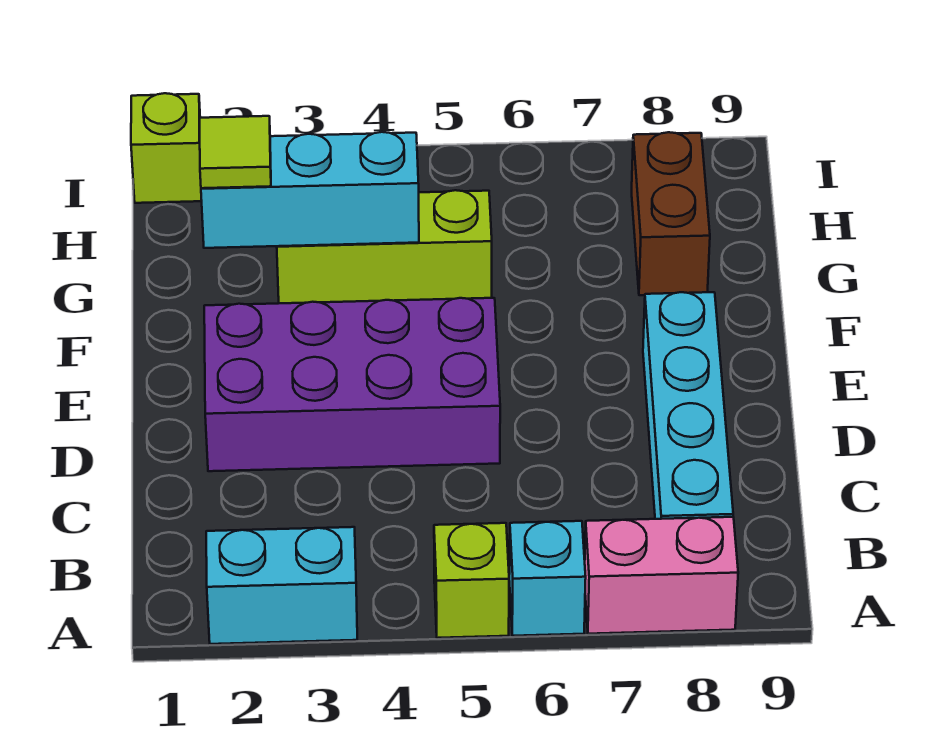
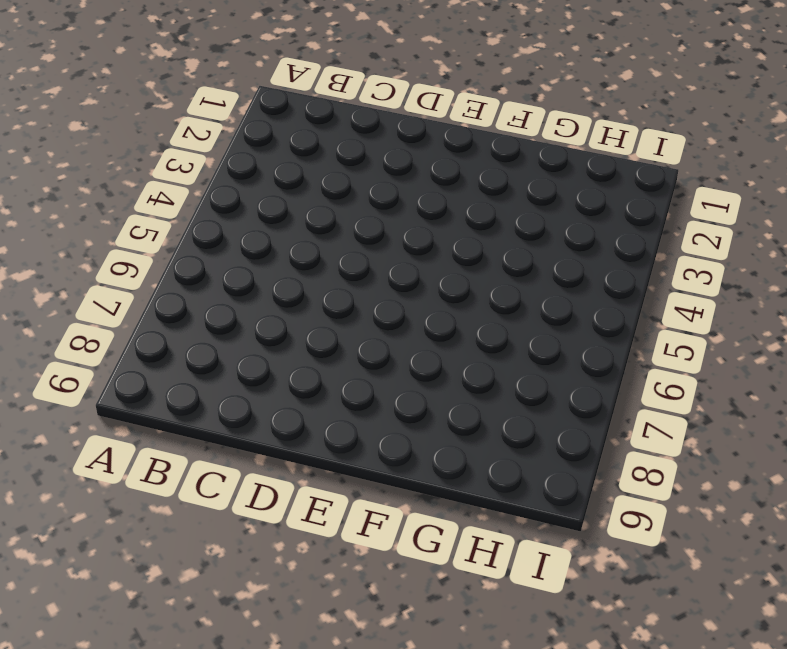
none -> cyan brick A2:A3 level 1
none -> lime brick A5 level 1

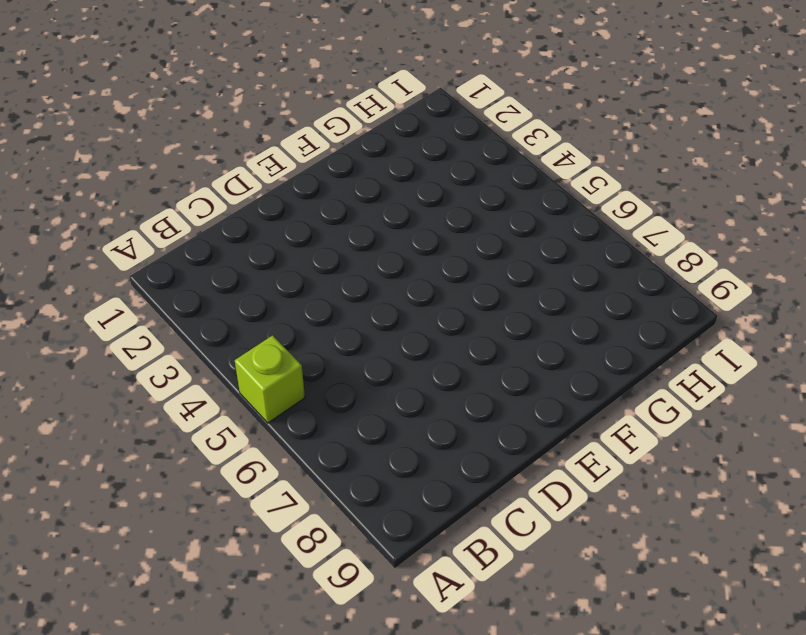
none -> cyan brick A2:A3 level 1
none -> cyan brick A6 level 1

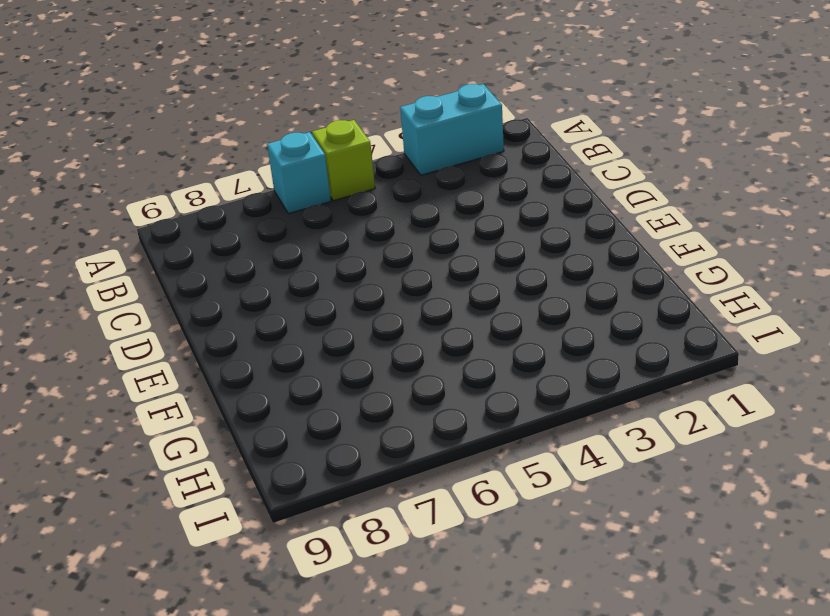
none -> pink brick A7:A8 level 1
none -> cyan brick B8:E8 level 1

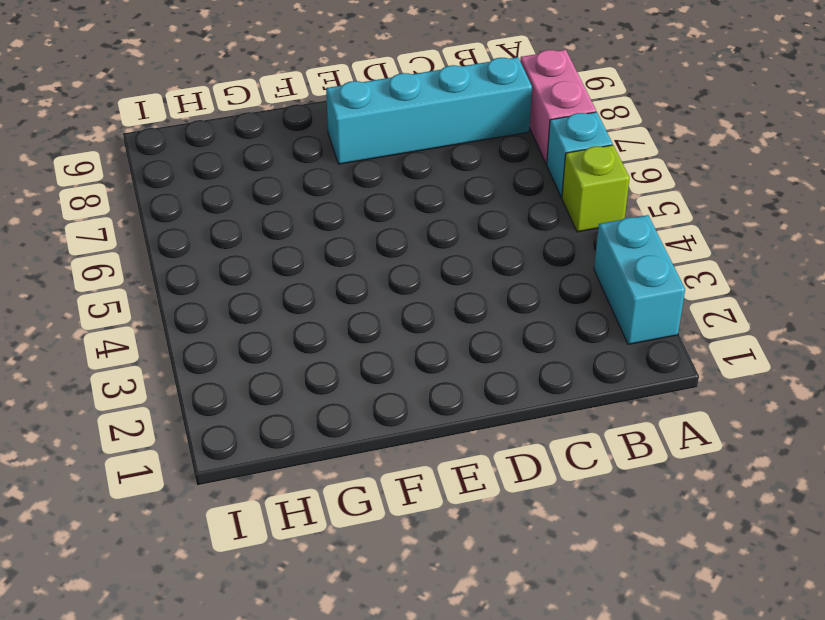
none -> purple brick D2:E5 level 1
none -> lime brick G3:G5 level 1

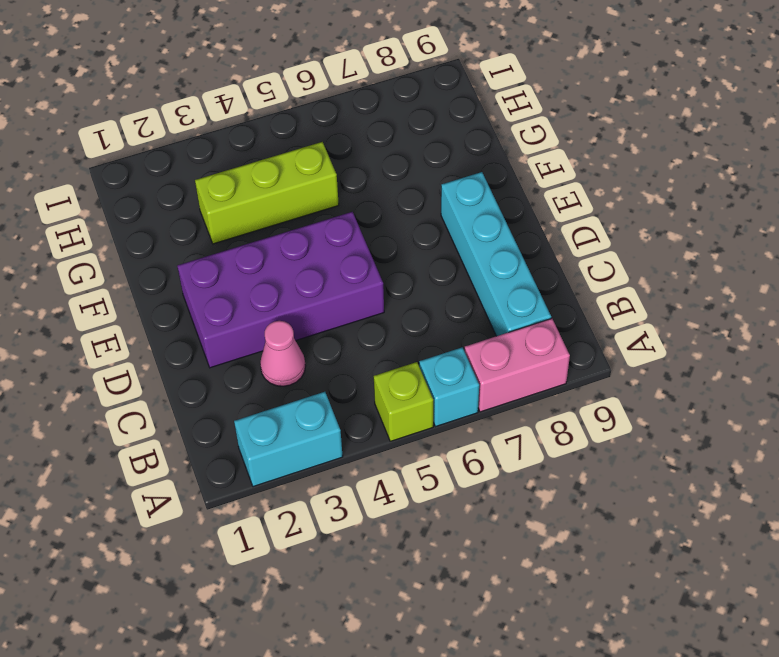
pink cone C3 level 1 -> none
none -> brown brick G8:H8 level 1
none -> lime brick I1 level 1

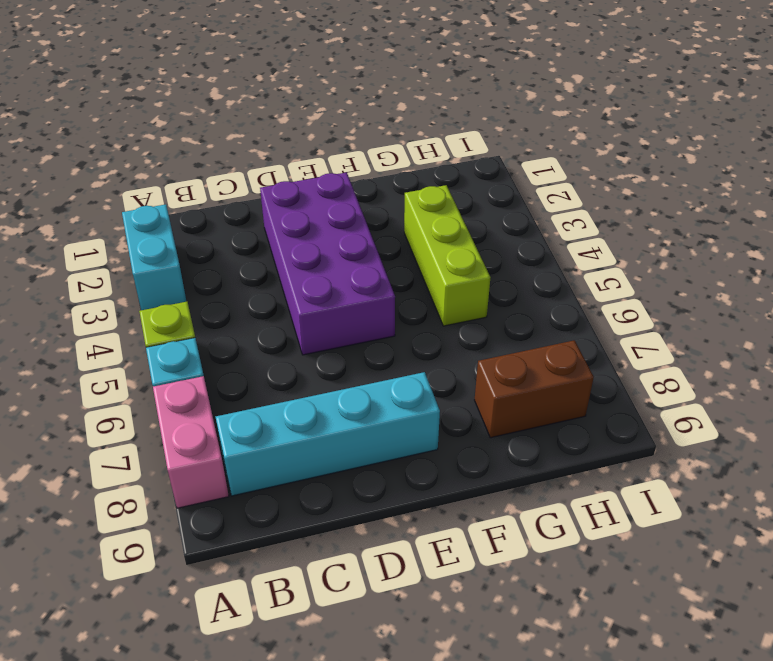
none -> lime brick I1 level 1
none -> cyan brick G2:G4 level 2

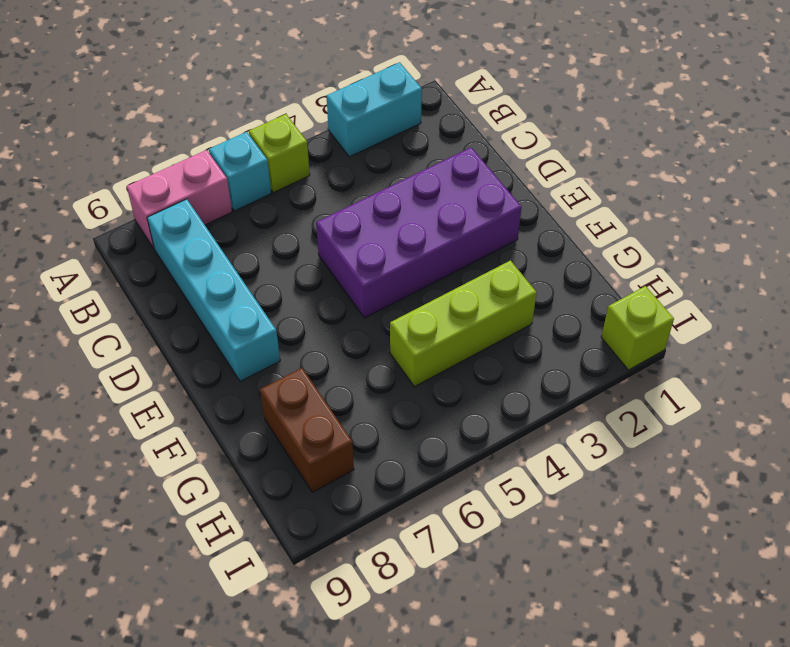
none -> cyan brick G2:G4 level 2
none -> lime tile G2 level 3

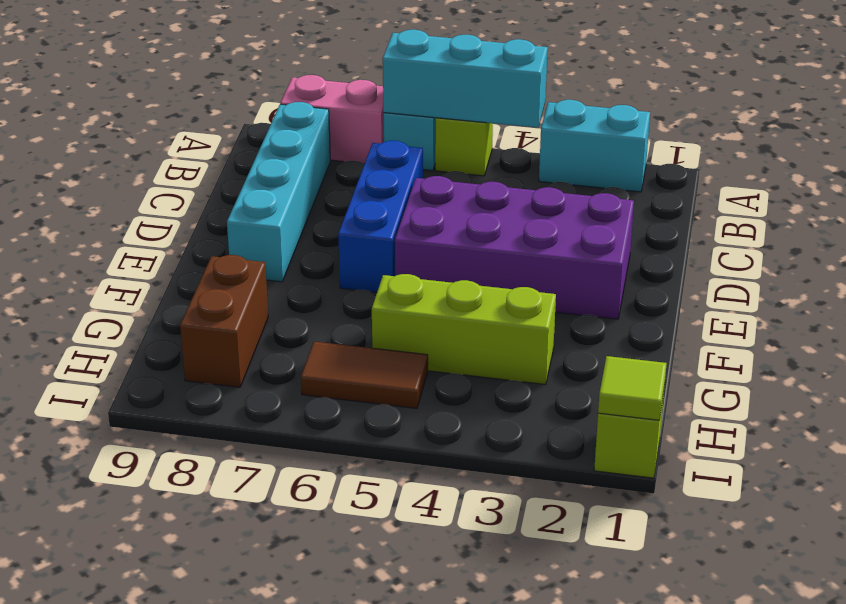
cyan brick A4:A6 level 2 -> cyan brick G2:G4 level 2
blue brick C6:E6 level 1 -> none
brown tile H5:H6 level 1 -> none
lime tile I1 level 2 -> lime tile G2 level 3

